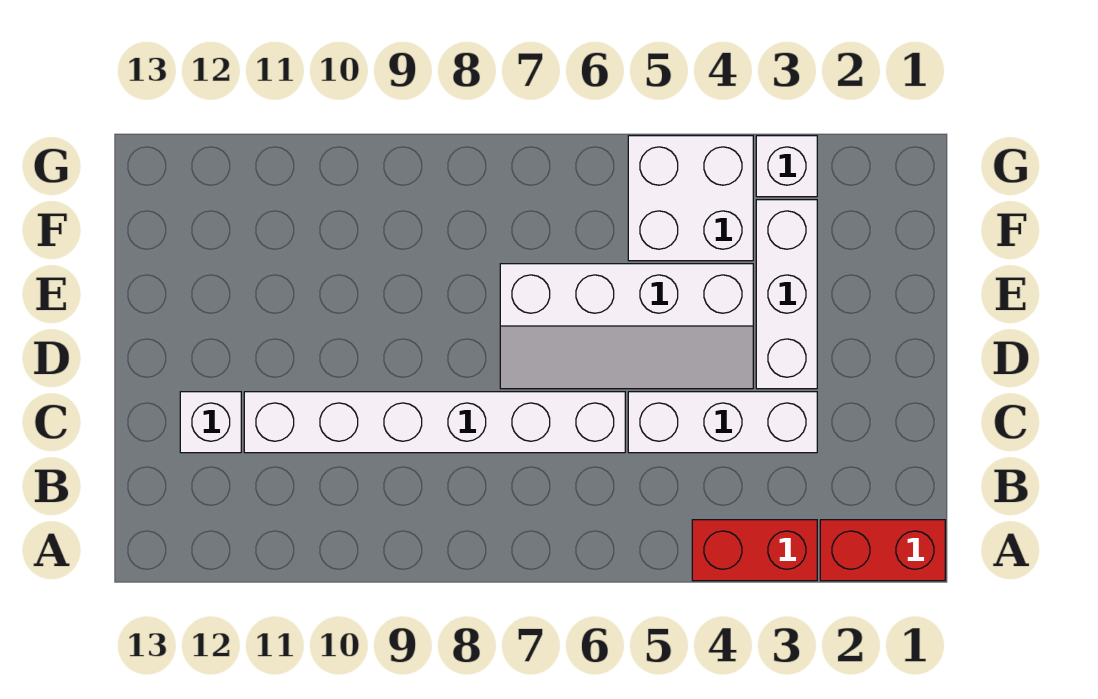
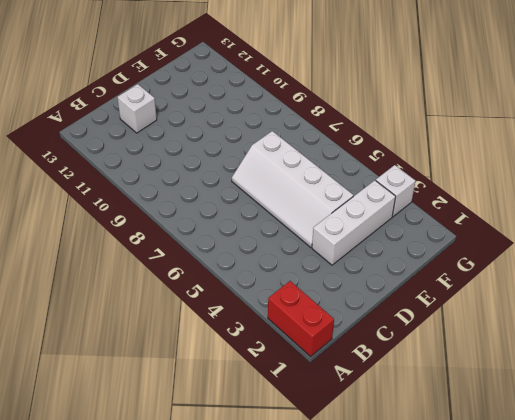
none -> red brick A3:A4 level 1
none -> white brick C3:C5 level 1

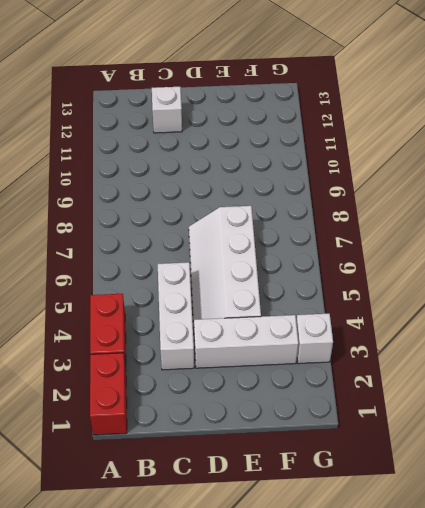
none -> white brick C6:C11 level 1
none -> white brick F4:G5 level 1

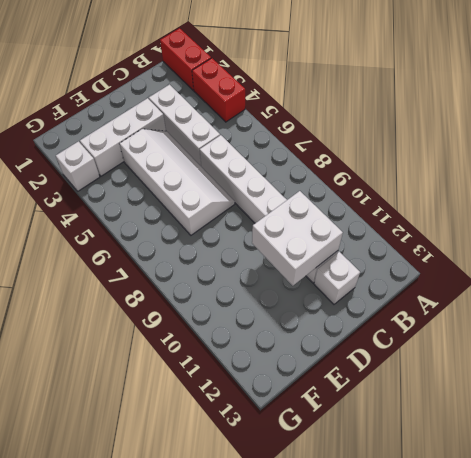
white brick C10:D11 level 2 -> white brick F4:G5 level 1

